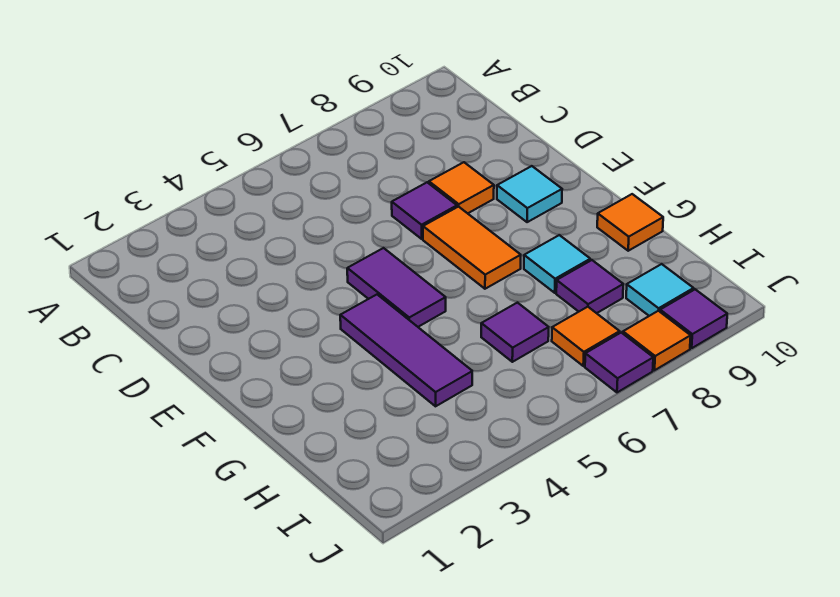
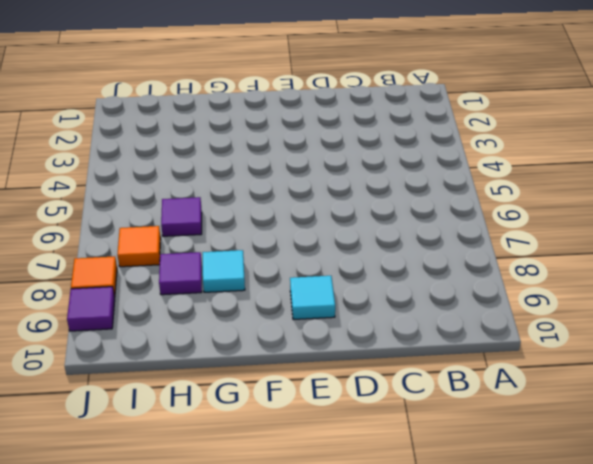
none -> purple tile D7 level 1
none -> orange tile D8 level 1
none -> purple tile E5:F5 level 1

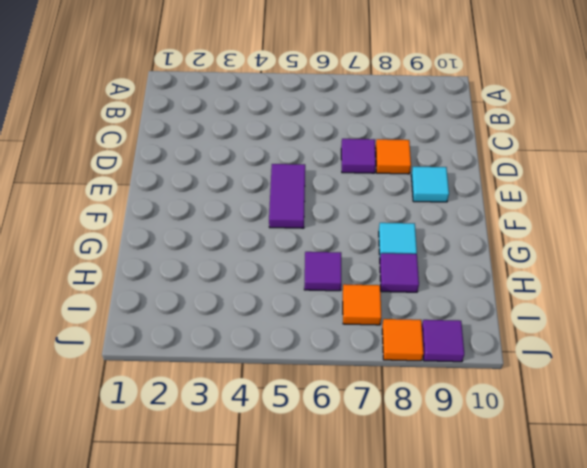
none -> orange tile E7:F7 level 1
none -> purple tile F4:H4 level 1
none -> orange tile G10 level 1

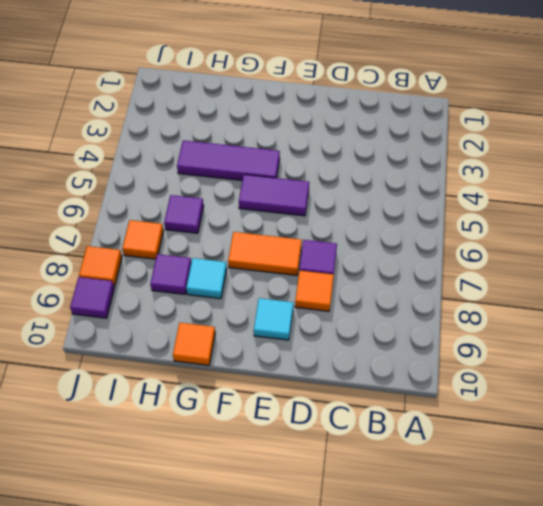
none -> cyan tile I9 level 1
none -> purple tile J7 level 1

